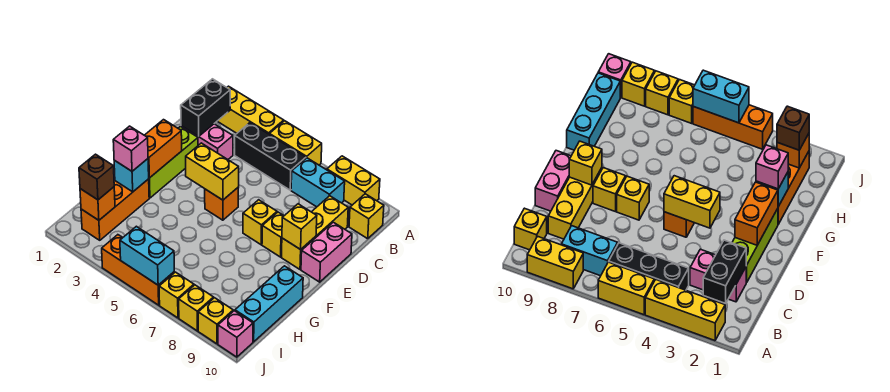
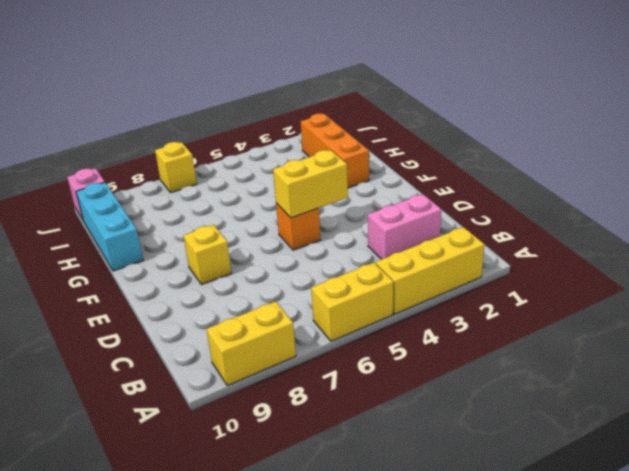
none -> black brick B4:B6 level 1
none -> cyan brick B7:B8 level 1
none -> yellow brick B10 level 1

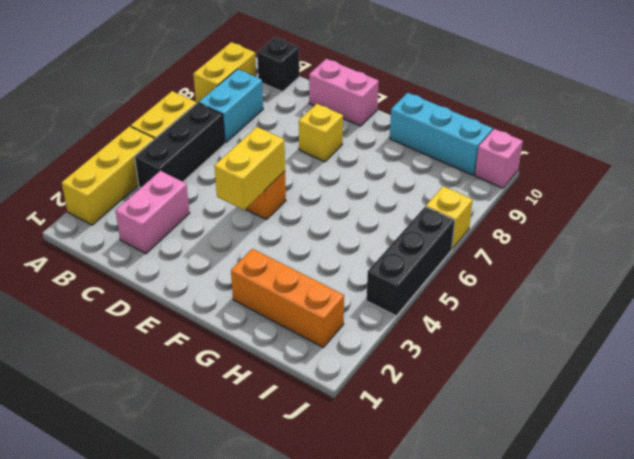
black brick B10 level 1 -> yellow brick B10 level 1
black brick J4:J6 level 1 -> orange brick J4:J6 level 1
none -> yellow brick C9:E9 level 1
none -> lime brick D2:F2 level 1
none -> yellow brick E7 level 1

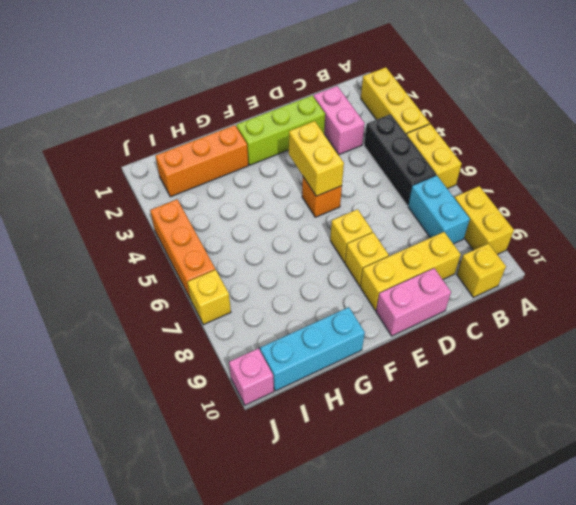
none -> yellow brick J8 level 1
none -> yellow brick J9 level 1
none -> black brick B2:C2 level 2

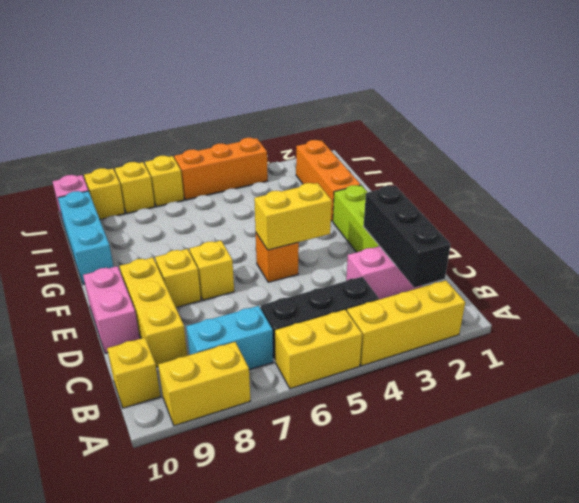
black brick B2:D2 level 2 -> black brick B2:C2 level 2
none -> orange brick E2:F2 level 2
none -> yellow brick E9 level 2
none -> cyan brick G2 level 2

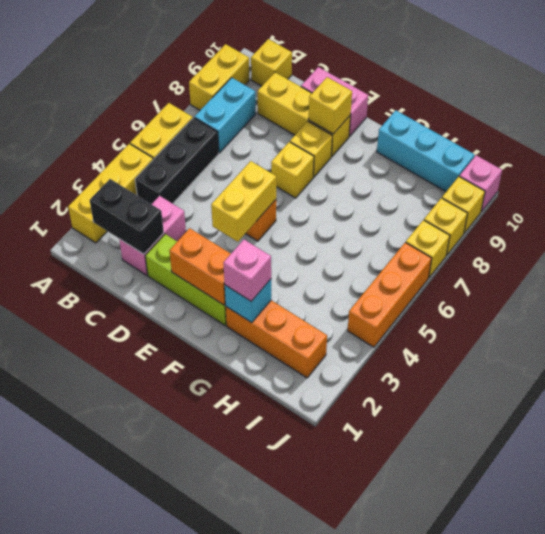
none -> orange brick I2 level 2
none -> cyan brick J5:J6 level 2
none -> brown brick I2 level 3

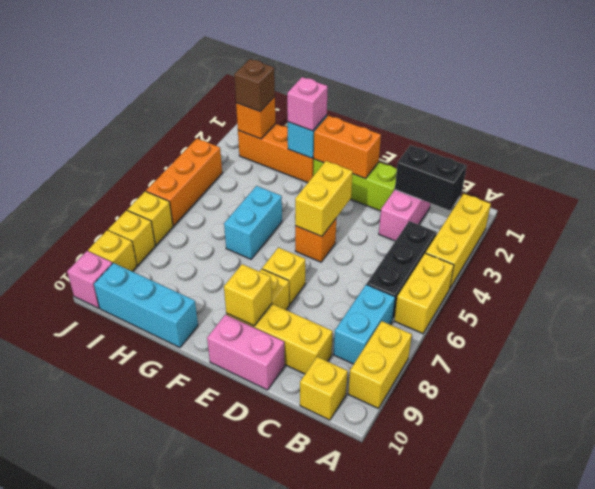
cyan brick G5:G6 level 1 -> cyan brick J5:J6 level 2

